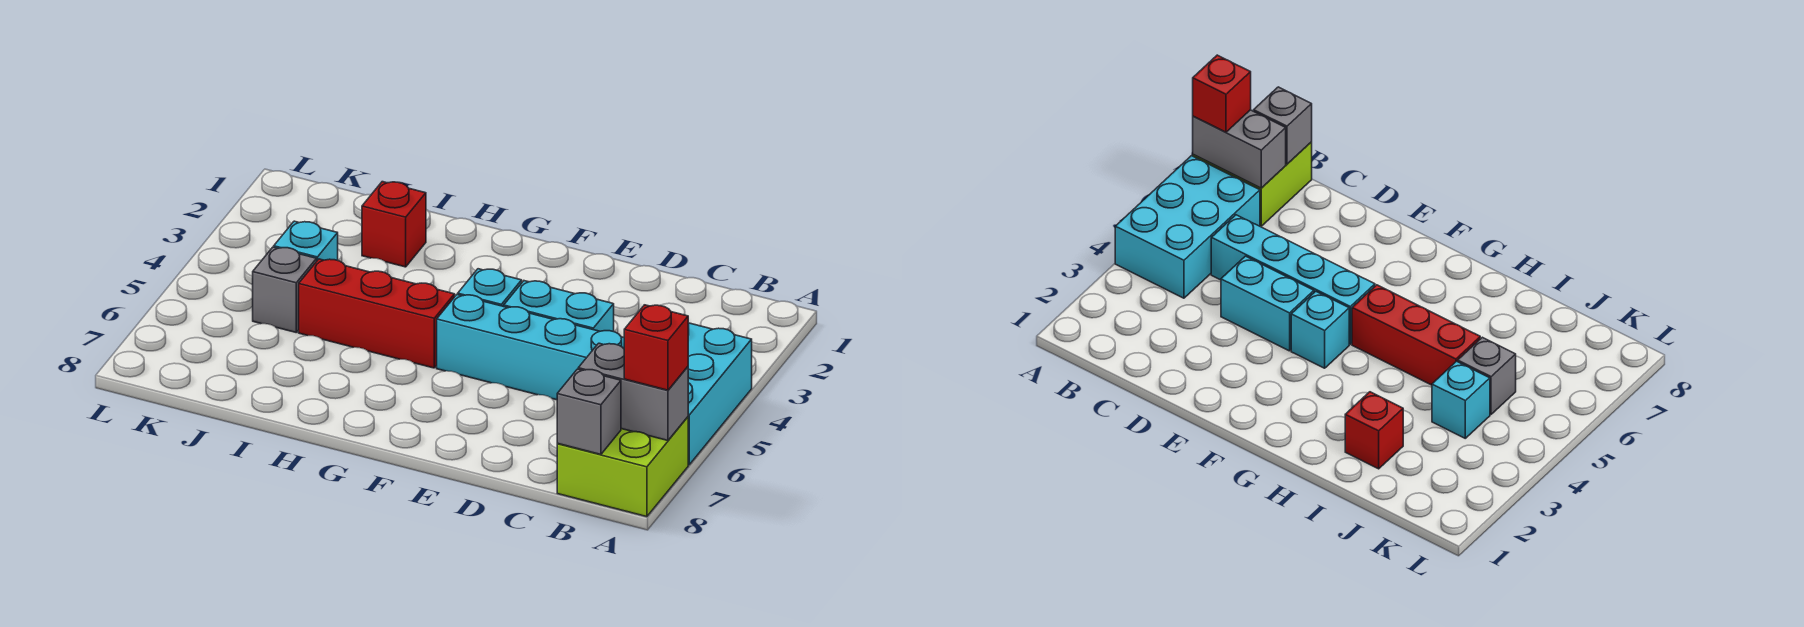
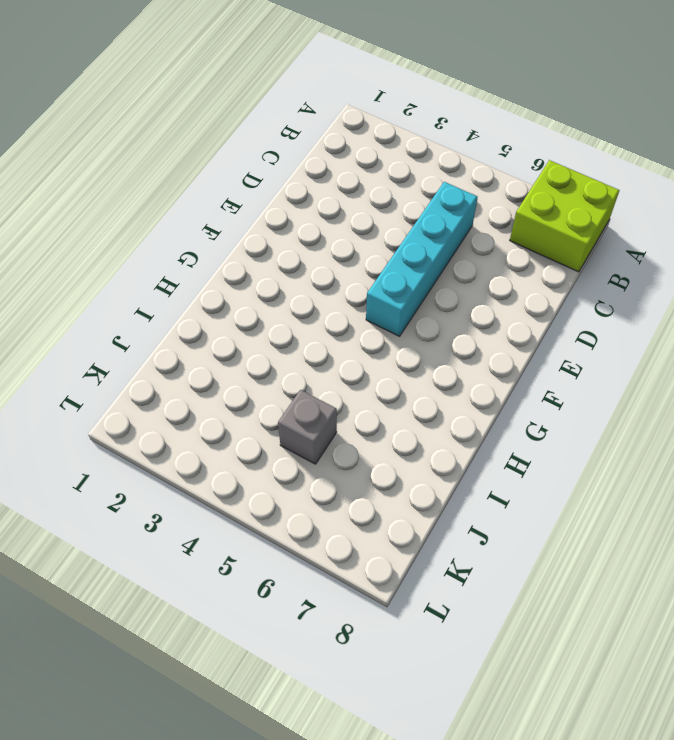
none -> cyan brick A4:B6 level 1
none -> cyan brick D4:E4 level 1
none -> cyan brick F4 level 1

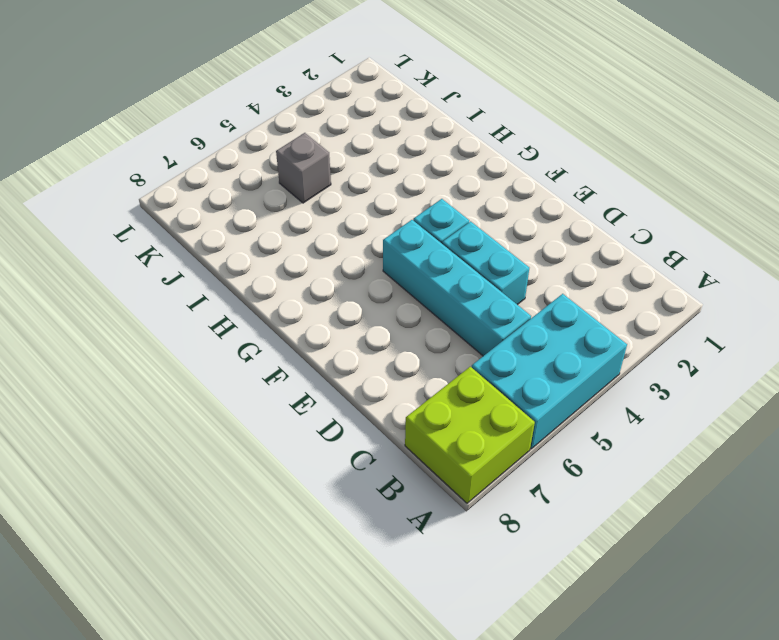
none -> red brick G5:I5 level 1
none -> red brick I2 level 1
none -> cyan brick J4 level 1

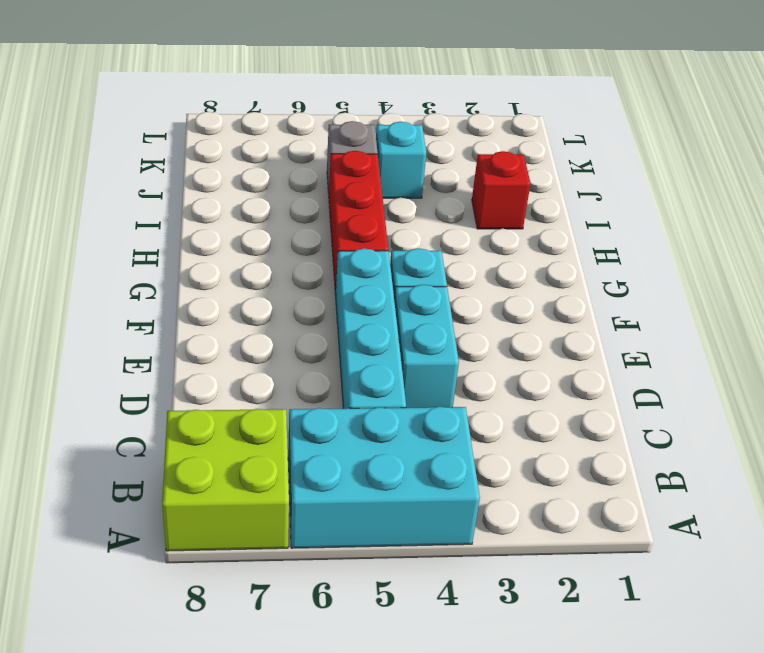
none -> grey brick A7:B7 level 2
none -> grey brick B8 level 2
none -> red brick A7 level 3

